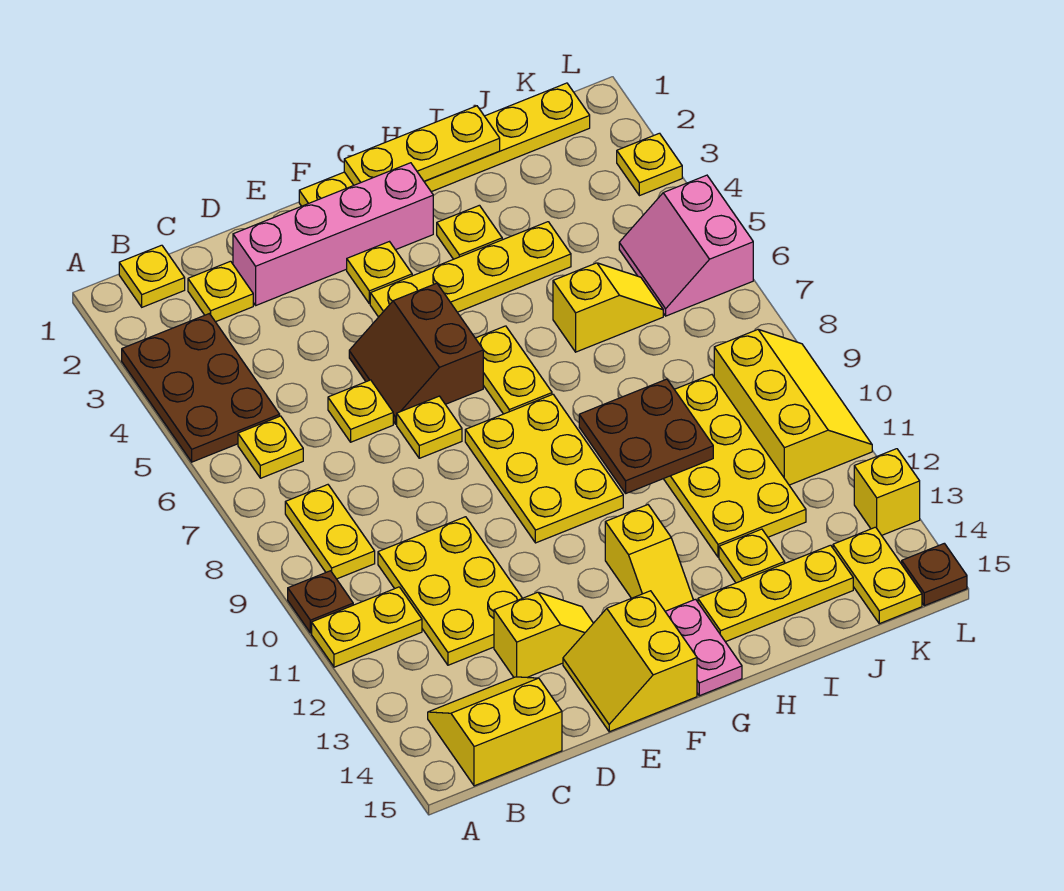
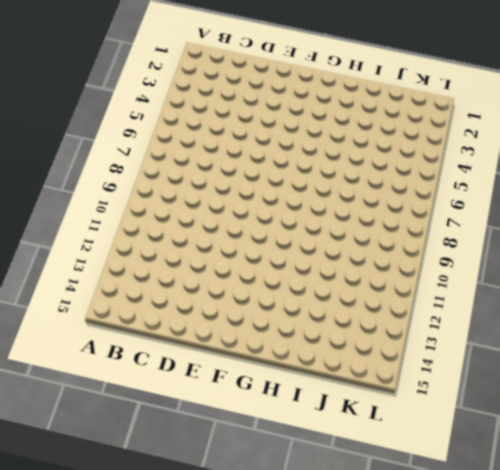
none -> brown plate A3:B5 level 1
none -> brown plate A10 level 1
none -> yellow plate A11:B11 level 1
none -> yellow plate B1 level 1

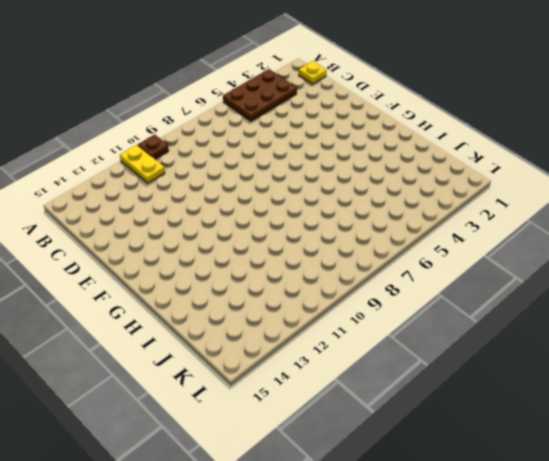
none -> yellow plate B6 level 1
none -> yellow plate B8:B9 level 1
none -> yellow slope B14:C15 level 1 top 15
none -> yellow plate C2 level 1

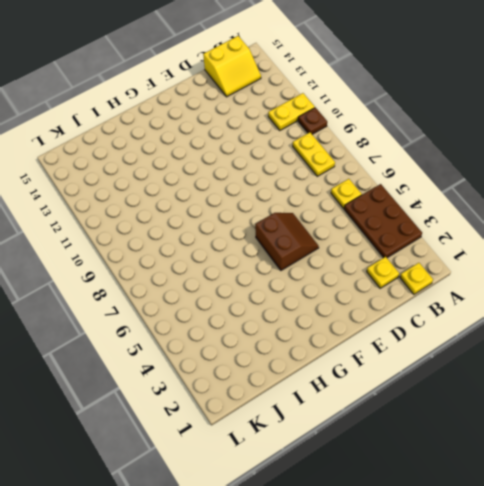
none -> yellow plate C10:D12 level 1
none -> pink brick D2:G2 level 1
none -> yellow plate D6 level 1
none -> yellow slope D13:E13 level 1 top D

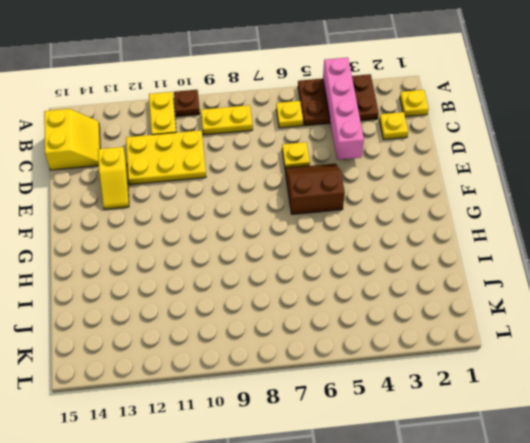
pink brick A4:D4 level 2 -> pink brick D2:G2 level 1
none -> yellow plate E7 level 1
none -> yellow slope E14:F15 level 1 top F
none -> yellow plate F1:K1 level 1
none -> yellow plate F3 level 1

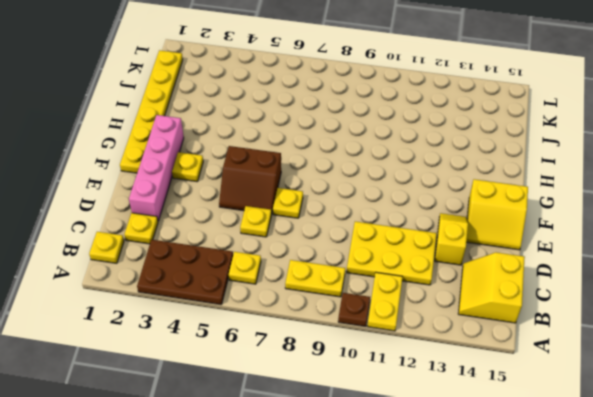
none -> yellow plate F4:I4 level 1
none -> yellow plate F8:G10 level 1
none -> yellow plate G6:G7 level 1
none -> yellow slope G12:G13 level 1 top 12

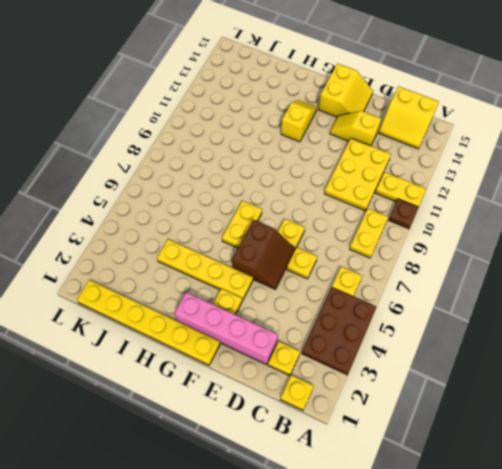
none -> yellow plate F8:G10 level 1
none -> pink plate G14:G15 level 1
none -> yellow plate H3 level 1
none -> yellow plate H14:J14 level 1

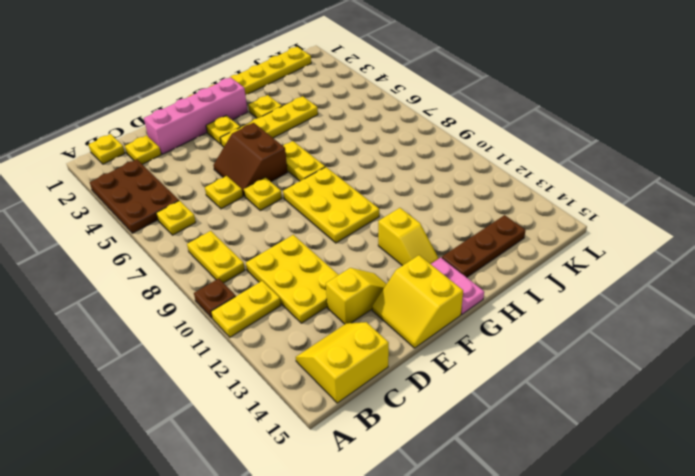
brown plate H14:J14 level 1 -> yellow plate H14:J14 level 1
none -> yellow slope I6:J6 level 1 top I
none -> yellow plate I9:J12 level 1
none -> yellow plate I13 level 1
none -> pink slope K5:L6 level 1 top L

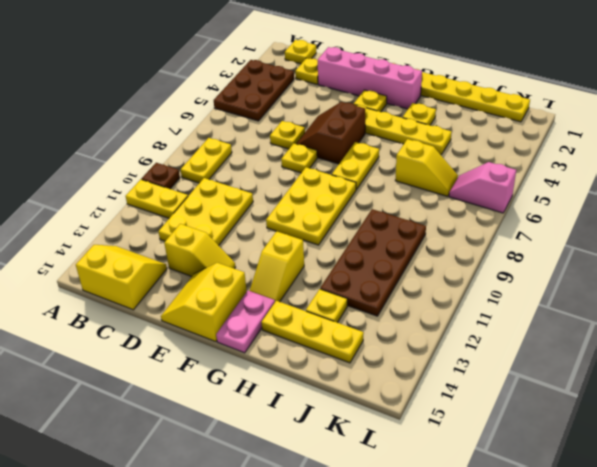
brown plate I9:J12 level 1 -> yellow plate I9:J12 level 1
pink slope K6:L6 level 1 top L -> pink slope K5:L6 level 1 top L
none -> yellow plate B6 level 1
none -> yellow slope K9:L11 level 1 top K
none -> yellow plate K14:K15 level 1
none -> yellow plate L3 level 1

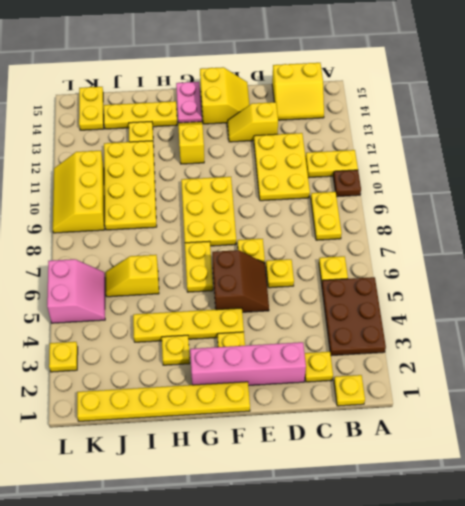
none -> yellow brick L13 level 1
none -> brown plate L15 level 1
none -> yellow plate G1:I1 level 2
none -> brown plate H9:I10 level 2

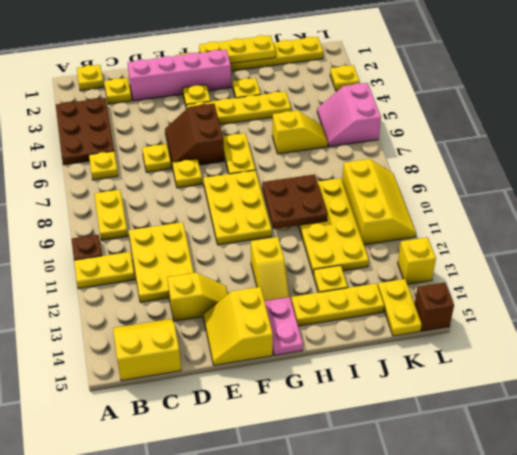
brown brick L15 level 1 -> brown plate L15 level 1

